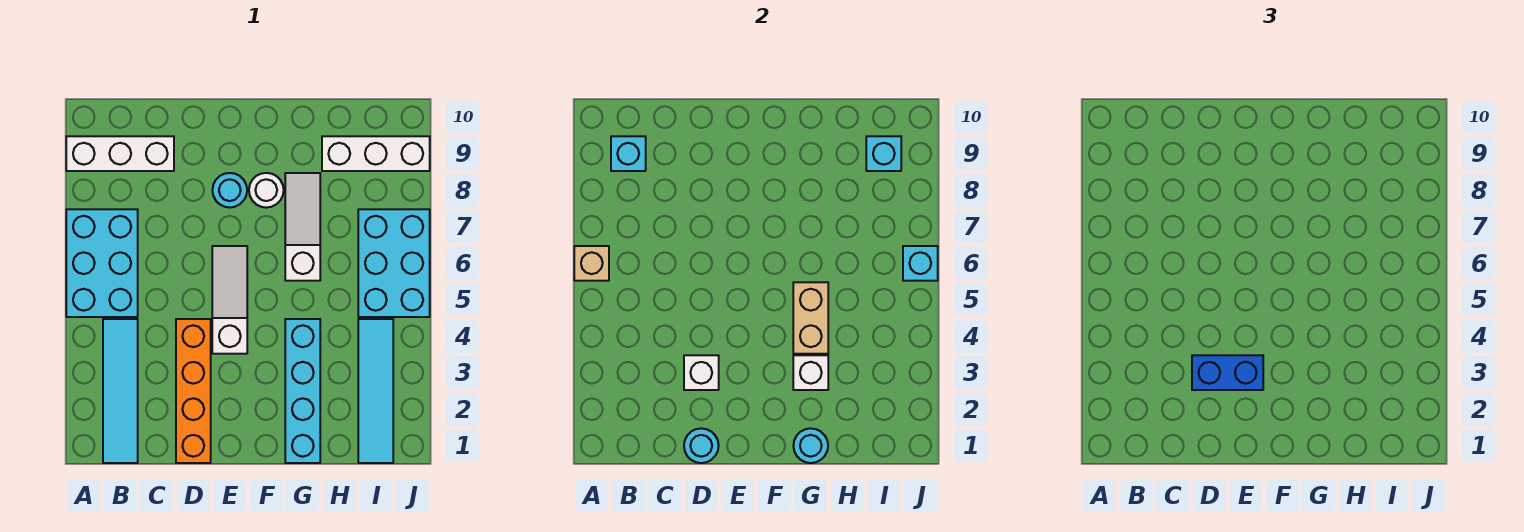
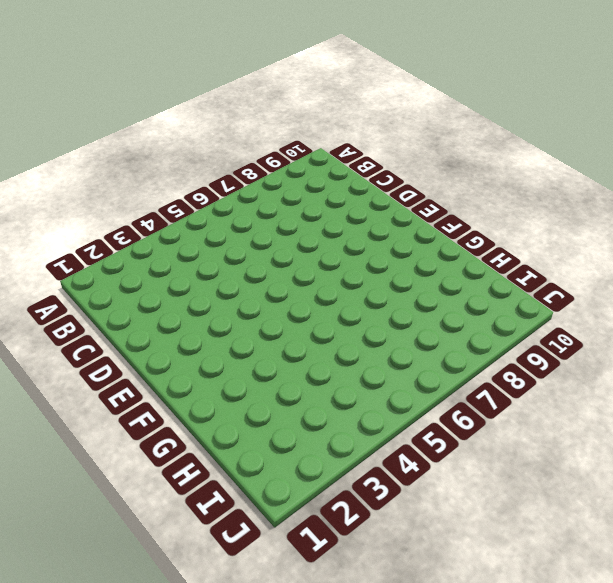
none -> cyan brick A5:B7 level 1
none -> white brick A9:C9 level 1
none -> cyan tile B1:B4 level 1

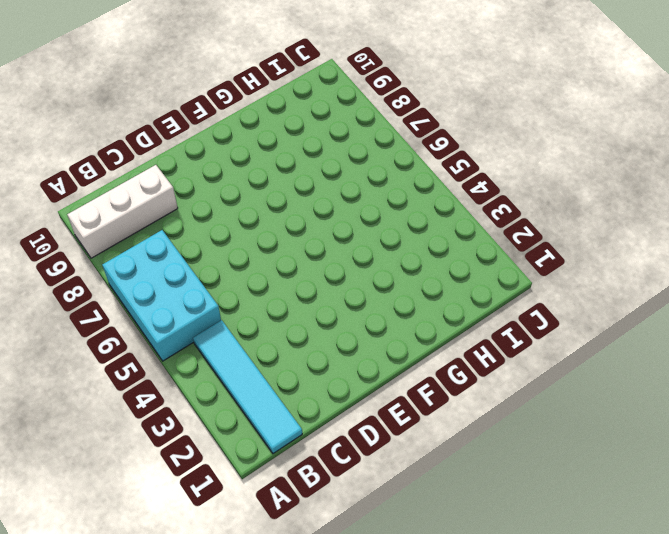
none -> orange brick D1:D4 level 1
none -> white slope E4:E6 level 1 top 4
none -> cyan round brick E8 level 1

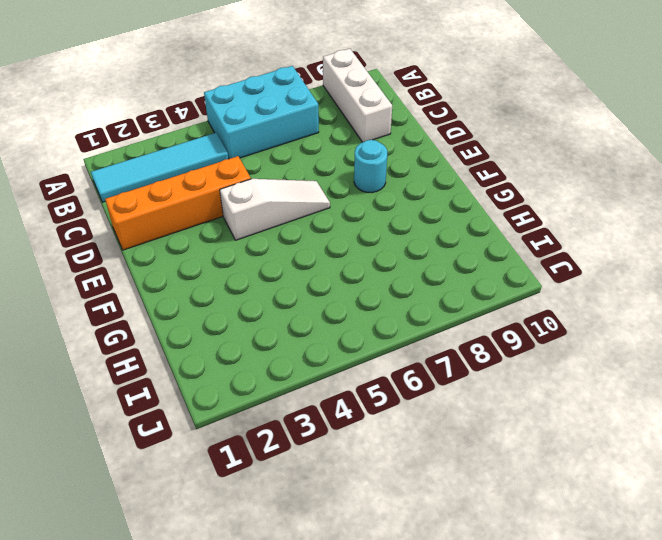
none -> white round brick F8 level 1
none -> cyan brick G1:G4 level 1
none -> white slope G6:G8 level 1 top 6

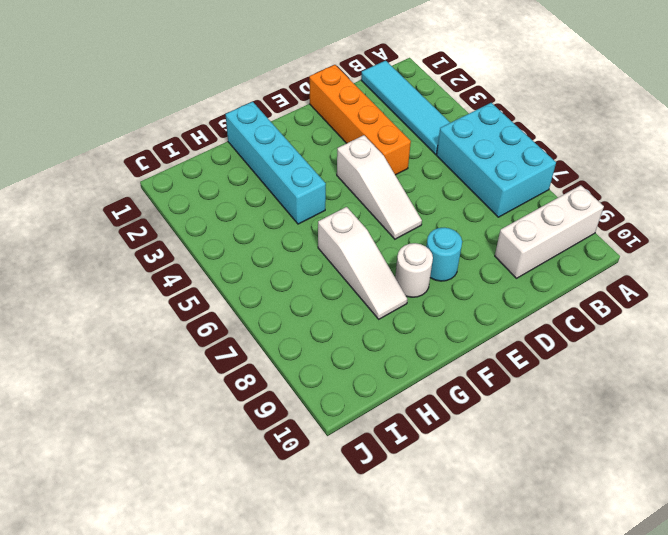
none -> white brick H9:J9 level 1
none -> cyan tile I1:I4 level 1
none -> cyan brick I5:J7 level 1

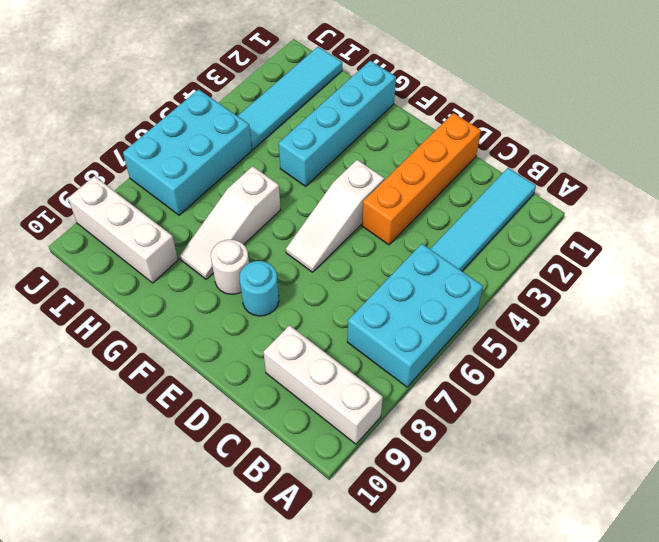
none -> tan brick A6 level 2
none -> cyan brick B9 level 2
none -> cyan round brick D1 level 2

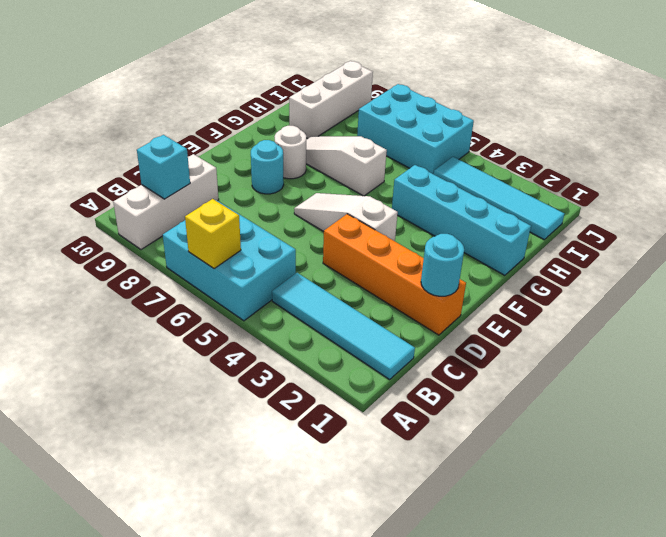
yellow brick A6 level 2 -> tan brick A6 level 2
none -> white brick D3 level 2
none -> cyan round brick G1 level 2
none -> white brick G3 level 2

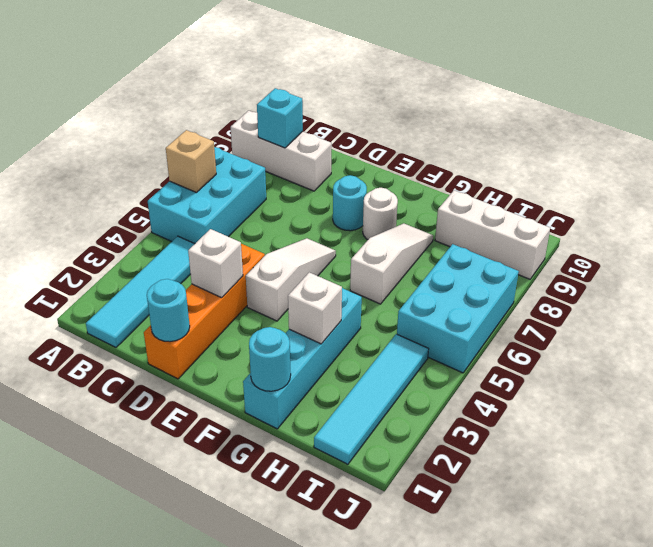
none -> tan brick G4:G5 level 2
none -> cyan brick I9 level 2
none -> cyan brick J6 level 2

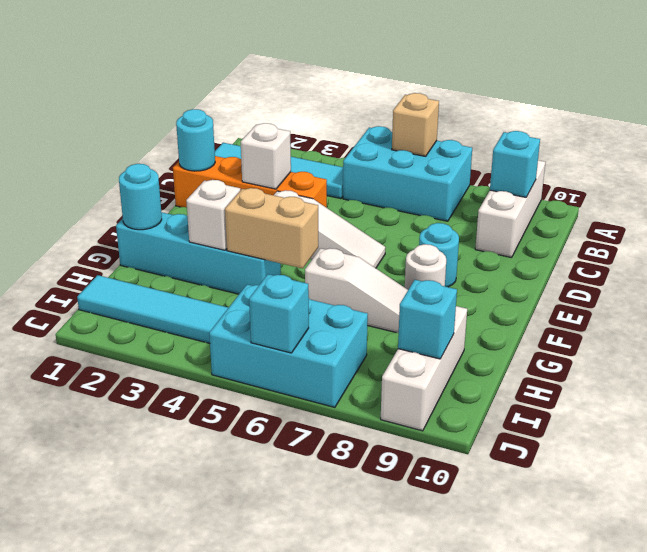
none -> blue brick D3:E3 level 3

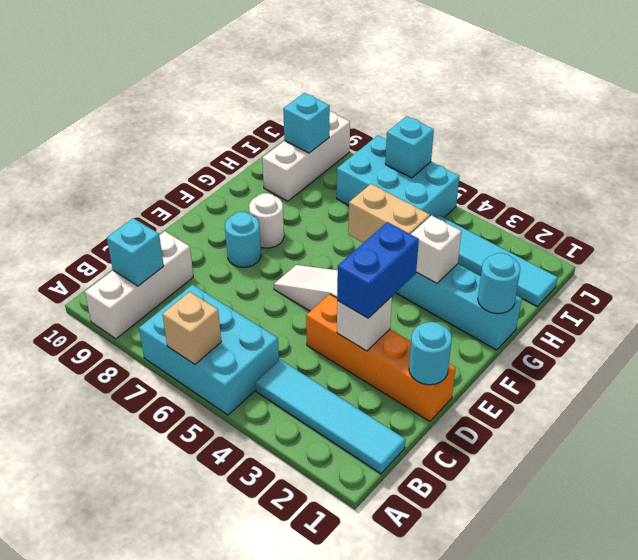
none -> white slope G6:G8 level 1 top 6

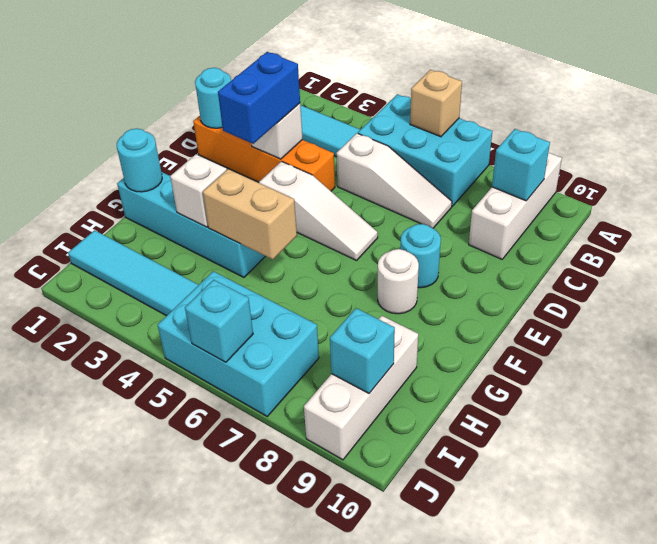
white slope C5:C7 level 1 top 5 -> white slope G6:G8 level 1 top 6

